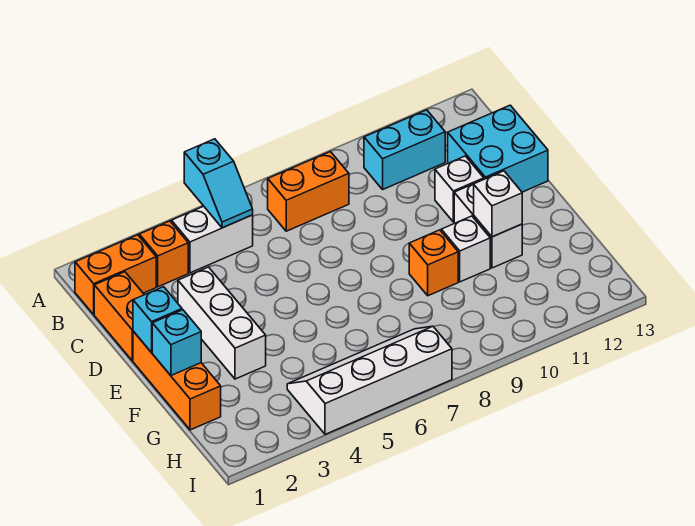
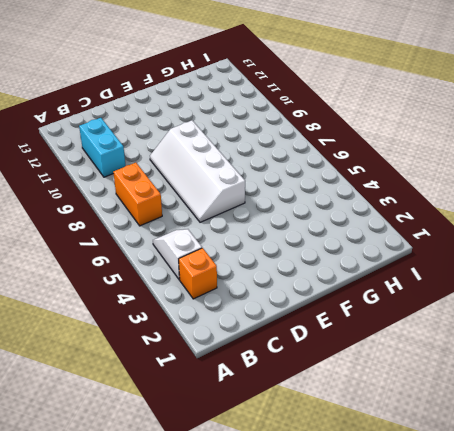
white slope B4:B5 level 1 top 4 -> white brick B4:B5 level 1
white slope D6:E9 level 1 top E -> white slope H4:I7 level 1 top I
none -> orange brick B1:B2 level 1
none -> orange brick C1:D1 level 1
none -> cyan brick C12:D13 level 1

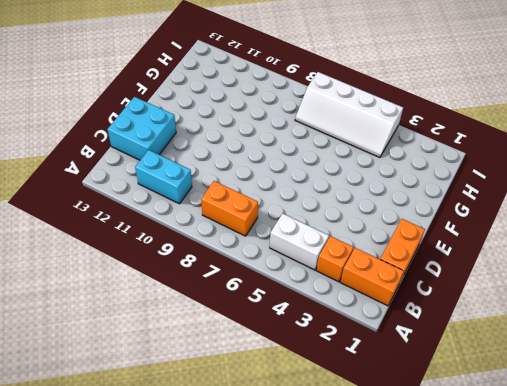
none -> white brick D3:F3 level 1
none -> white brick D11 level 1
none -> orange brick E1:G1 level 1

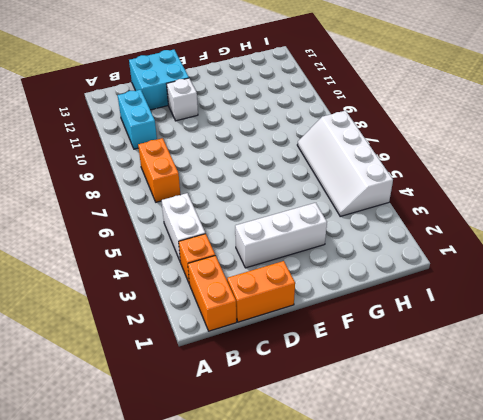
none -> orange brick E1:G1 level 1
none -> white brick E11:F11 level 1
none -> orange brick F9 level 1

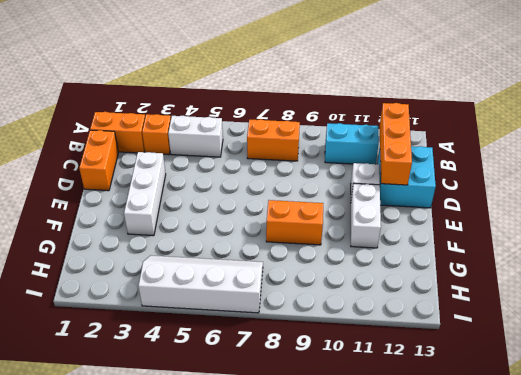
orange brick B12:D12 level 2 -> orange brick E1:G1 level 1
orange brick F8:F9 level 1 -> orange brick F9 level 1
none -> white brick F10 level 1
none -> cyan slope A5:B5 level 2 top A
none -> cyan brick E1 level 2

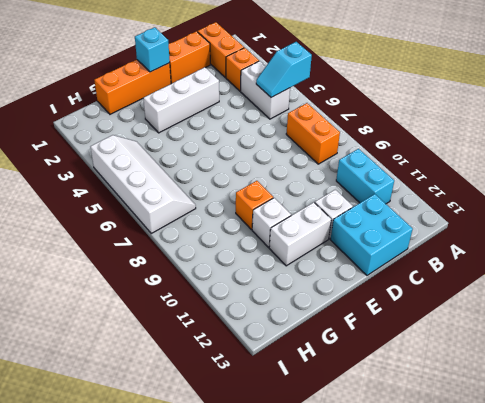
none -> cyan brick F1 level 2
none -> white brick F11 level 2

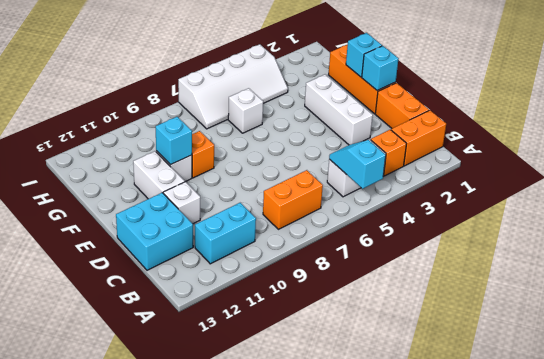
cyan brick F10 level 2 -> none
white brick G6 level 1 -> white brick F11 level 2

